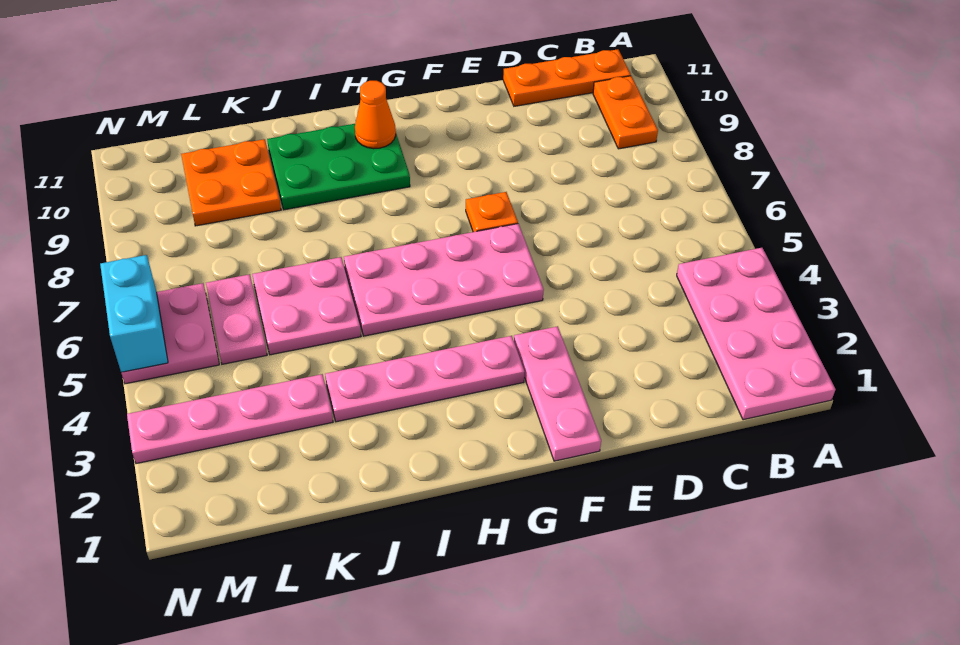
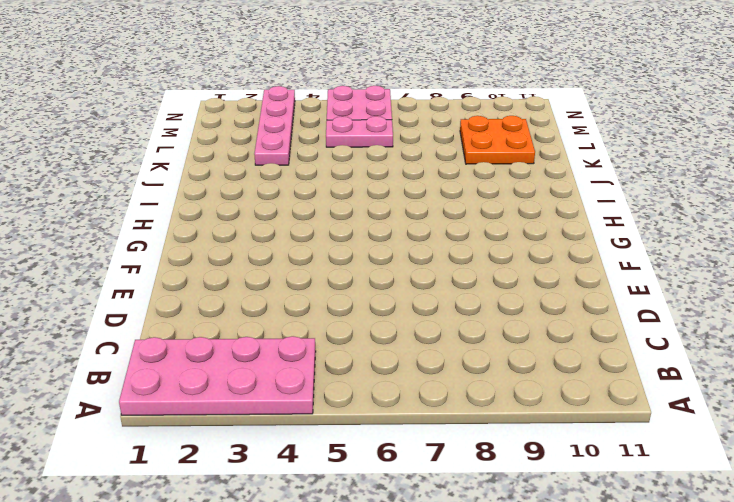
none -> orange plate B9:B10 level 1
none -> orange plate B11:D11 level 1
none -> pink plate F1:F3 level 1

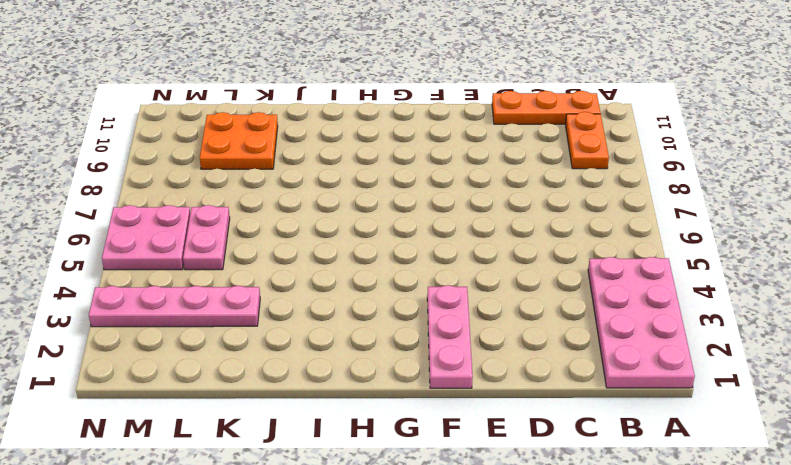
none -> pink plate F5:I6 level 1
none -> orange plate F7 level 1
none -> pink plate G3:J3 level 1

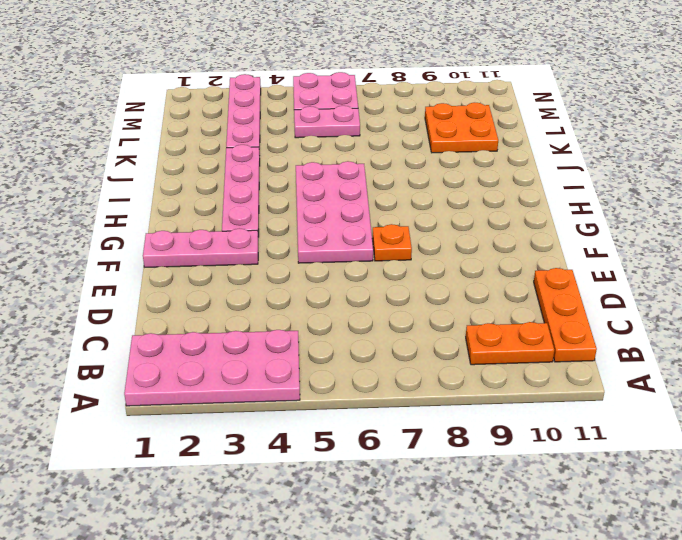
none -> green plate H9:J10 level 1
none -> pink plate J5:K6 level 1
none -> orange cone H10 level 2

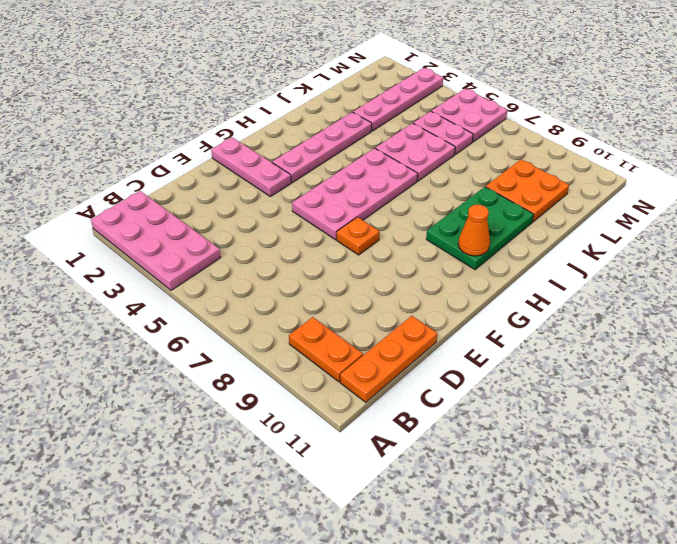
none -> cyan brick N5:N6 level 2

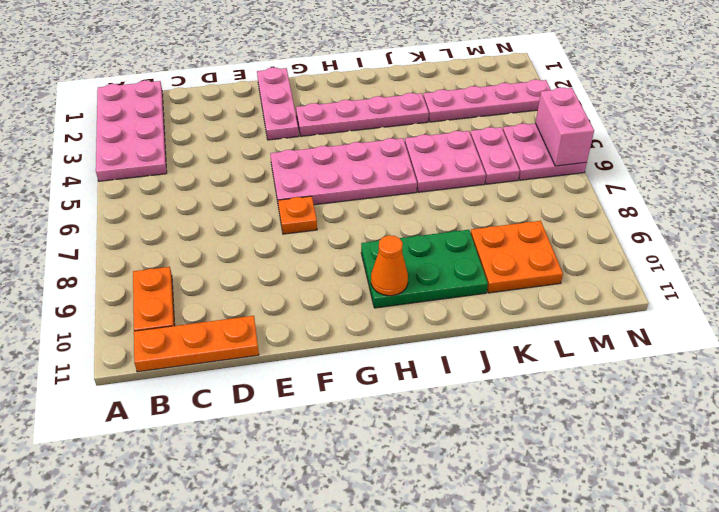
pink brick N5:N6 level 2 -> cyan brick N5:N6 level 2

